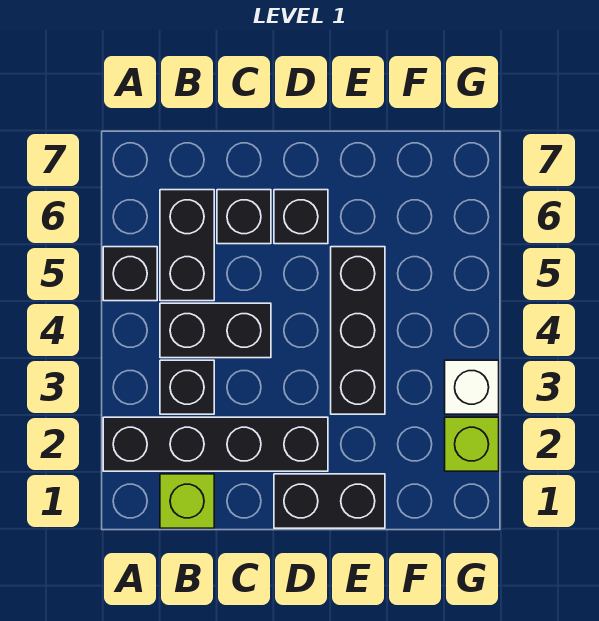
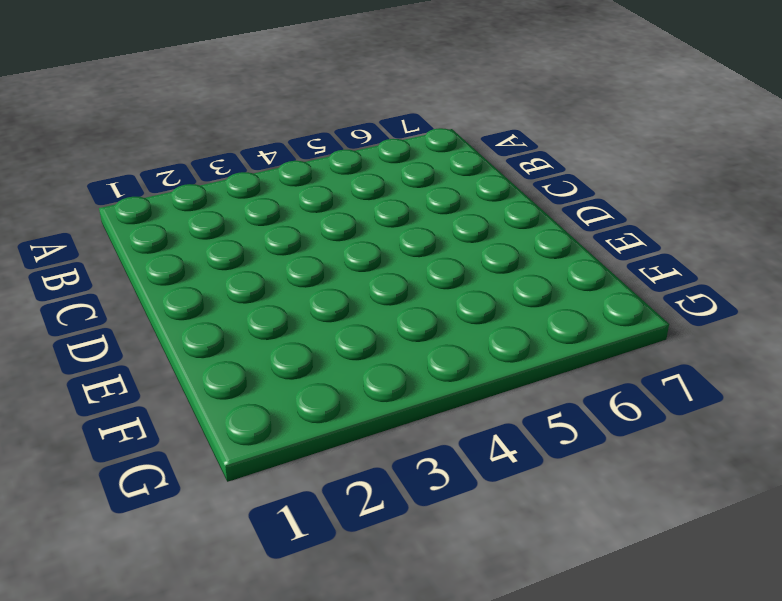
none -> black brick A2:D2 level 1
none -> black brick A5 level 1
none -> lime brick B1 level 1

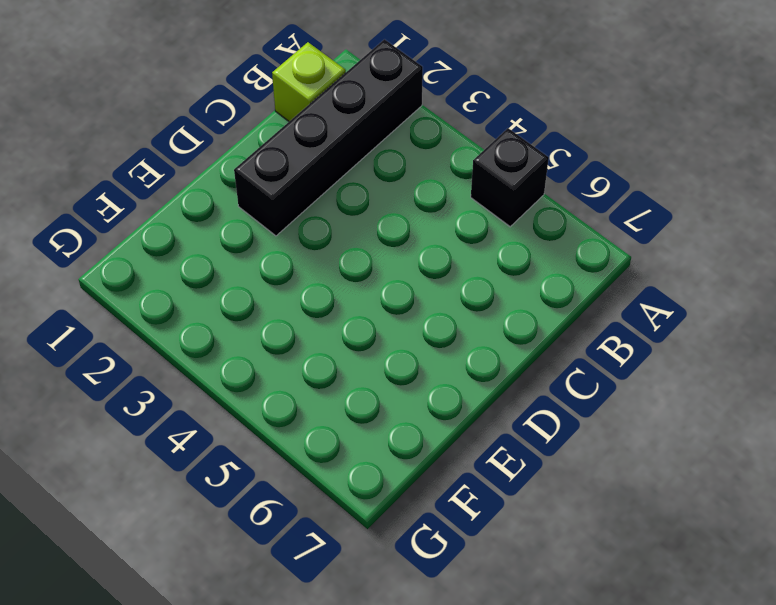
none -> black brick B3 level 1
none -> black brick B4:C4 level 1
none -> black brick B5:B6 level 1

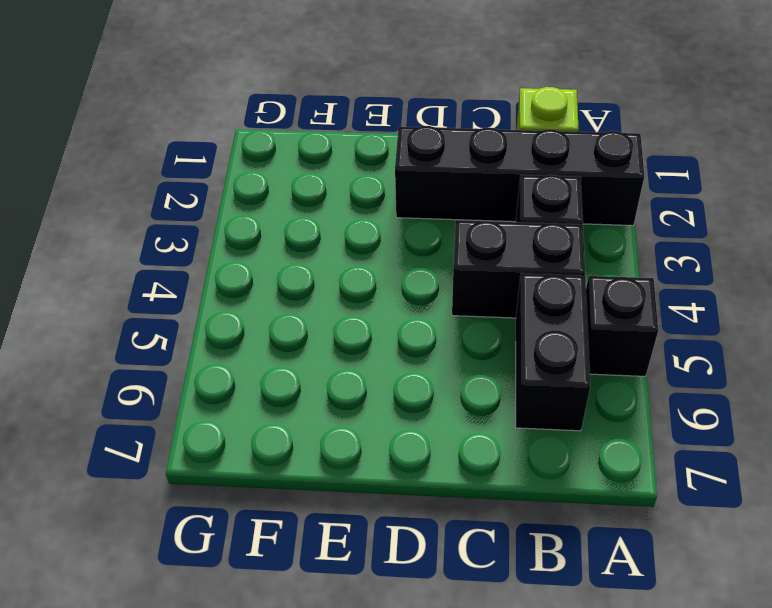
none -> black brick C6 level 1
none -> black brick D1:E1 level 1
none -> black brick D6 level 1

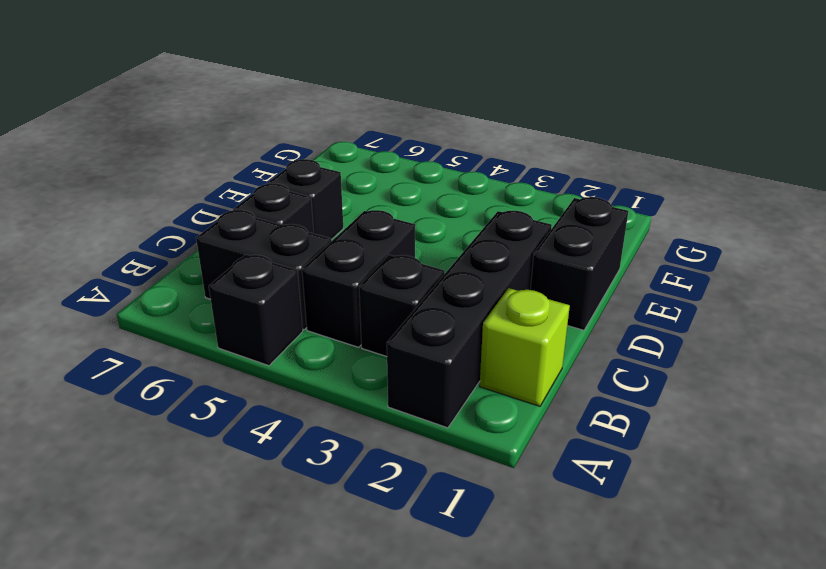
none -> black brick E3:E5 level 1
none -> lime brick G2 level 1
none -> white brick G3 level 1

